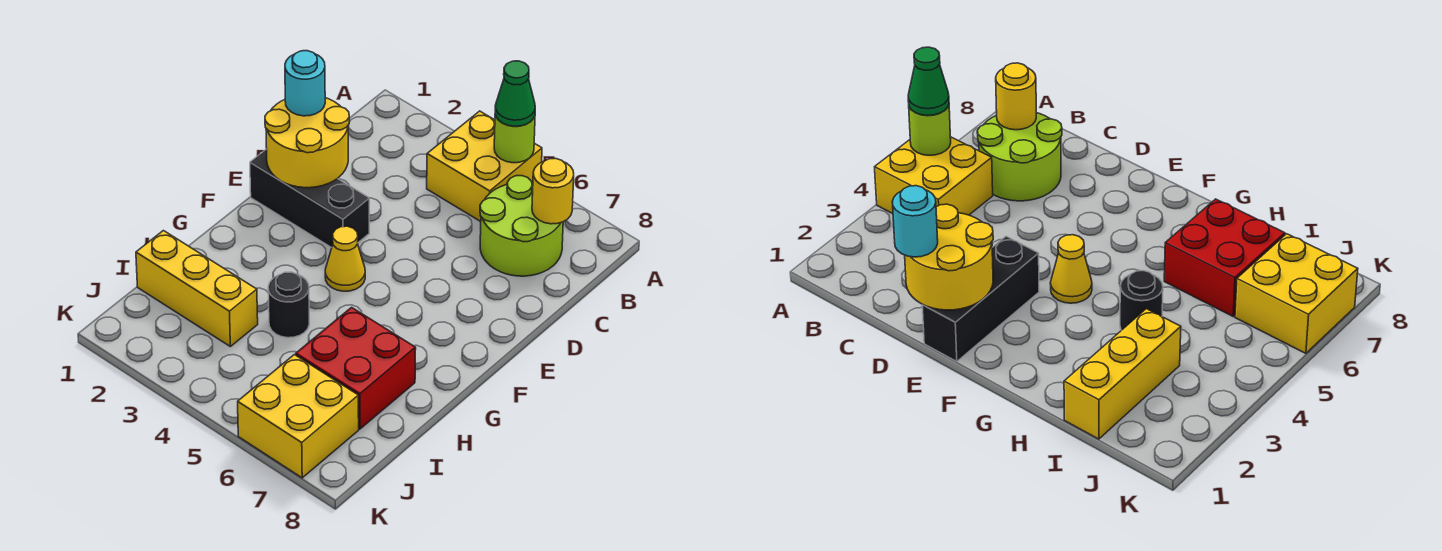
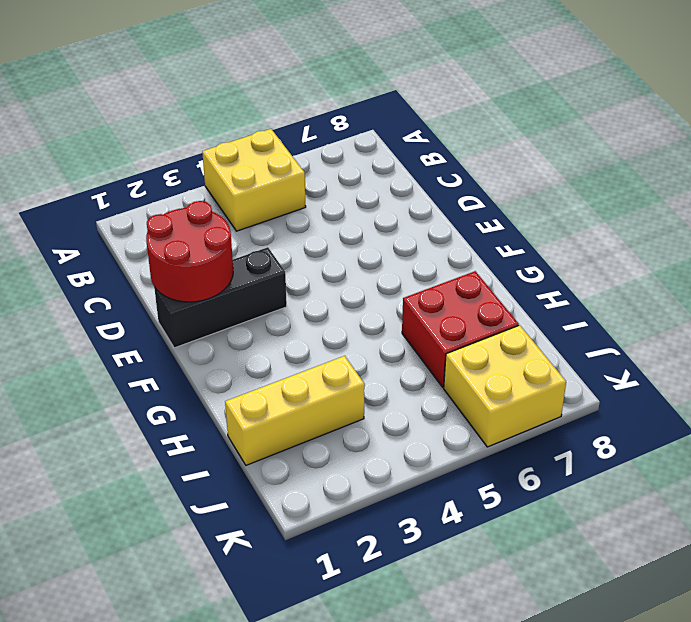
red round brick D1:E2 level 2 -> yellow round brick D1:E2 level 2
none -> lime round brick B6:C7 level 1
none -> yellow cone F4 level 1
none -> black round brick H4 level 1

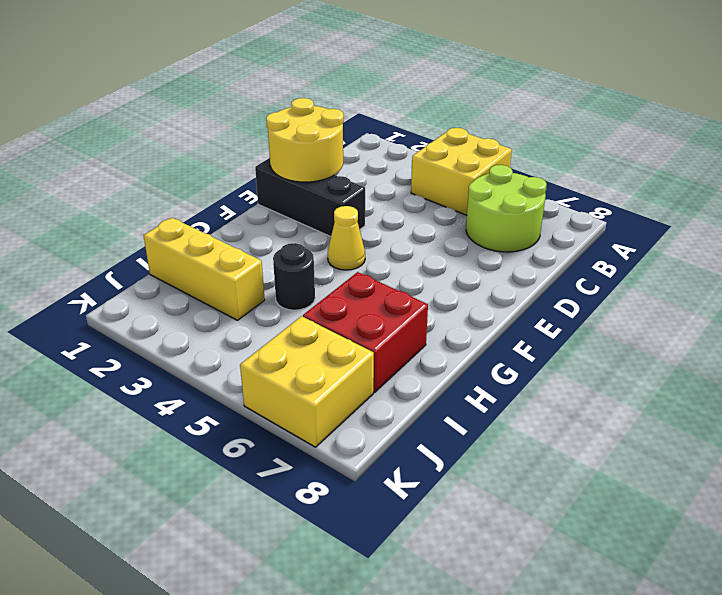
none -> lime round brick A5 level 2
none -> yellow round brick B7 level 2
none -> green cone A5 level 3

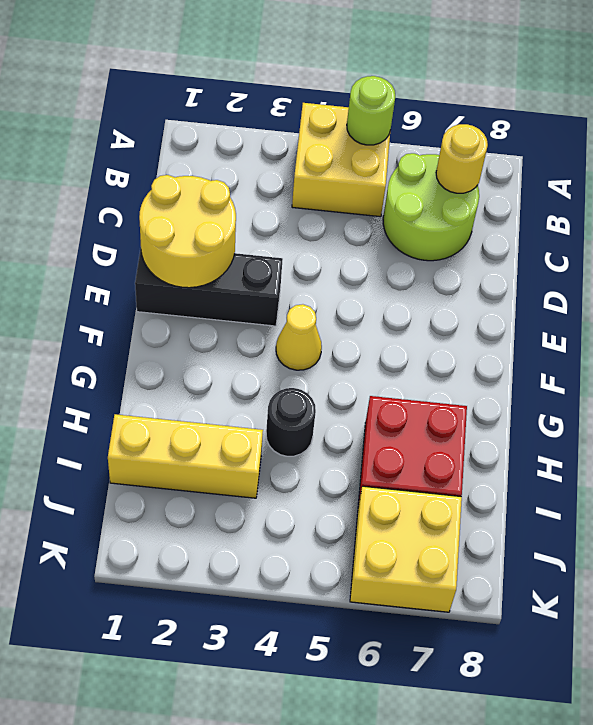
none -> green cone A5 level 3
none -> cyan round brick D1 level 3

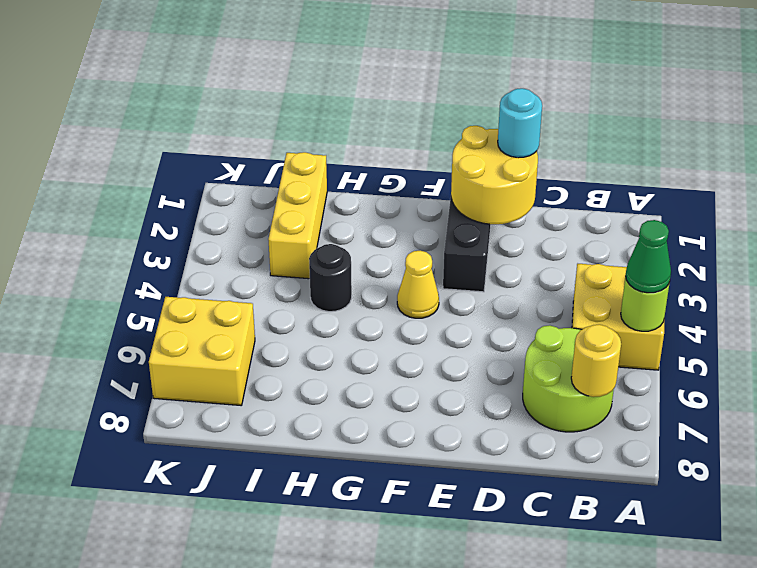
none -> red brick H6:I7 level 1

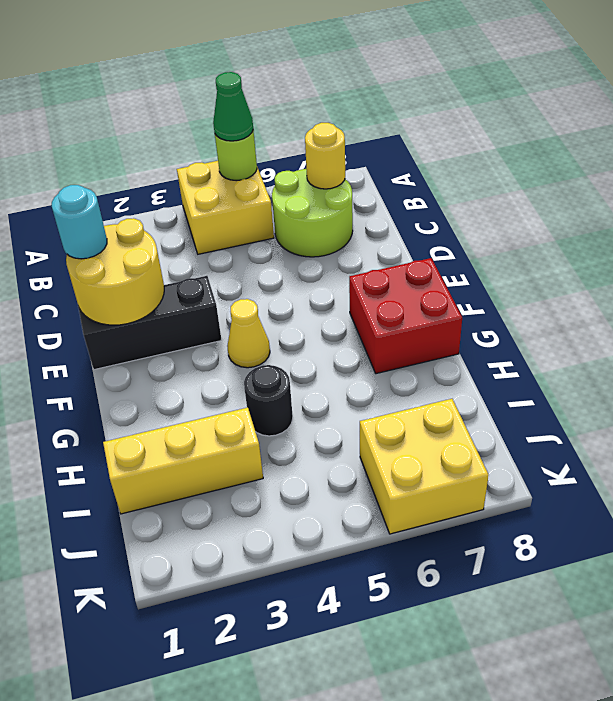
red brick F7:G8 level 1 -> red brick H6:I7 level 1

